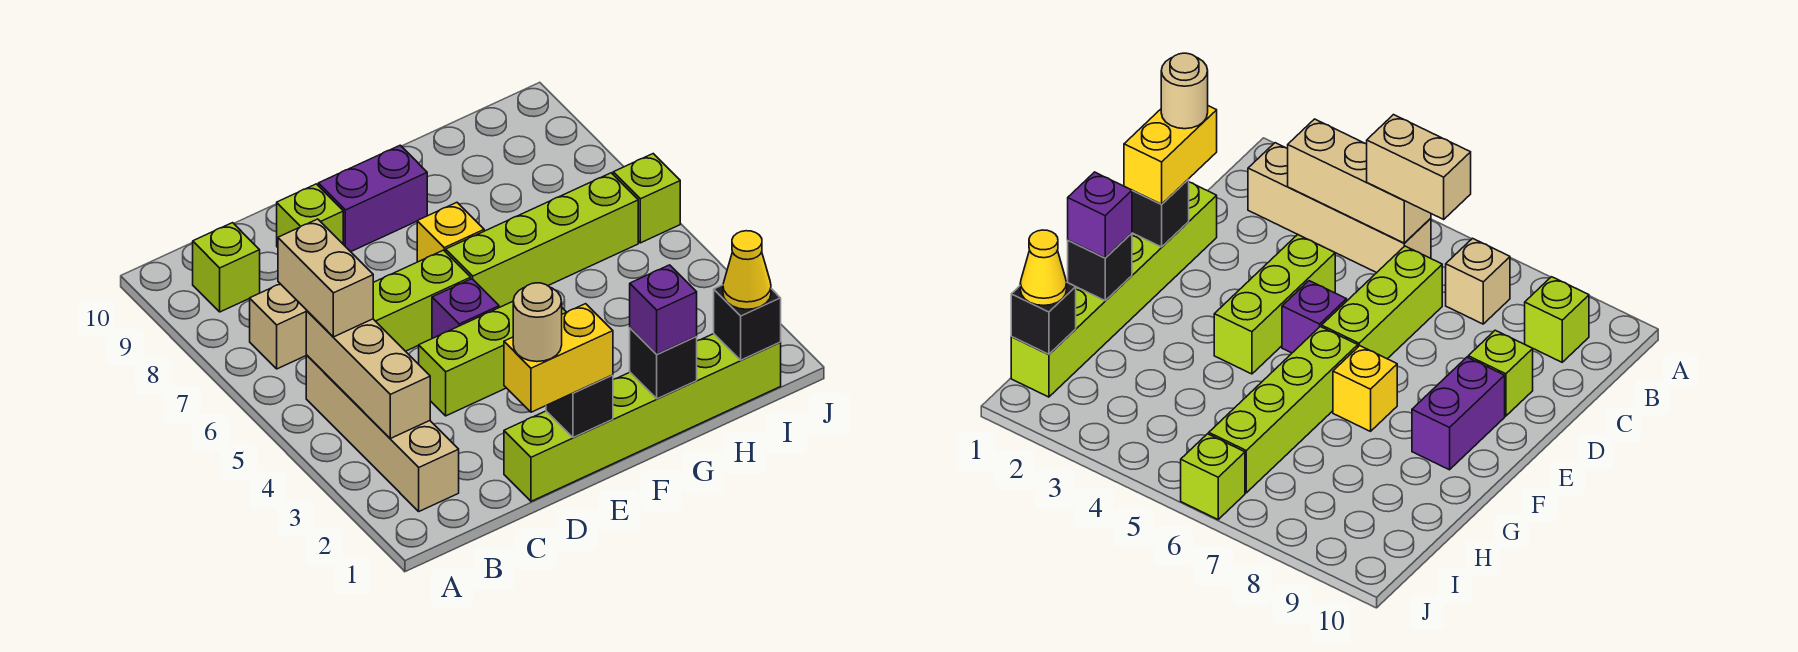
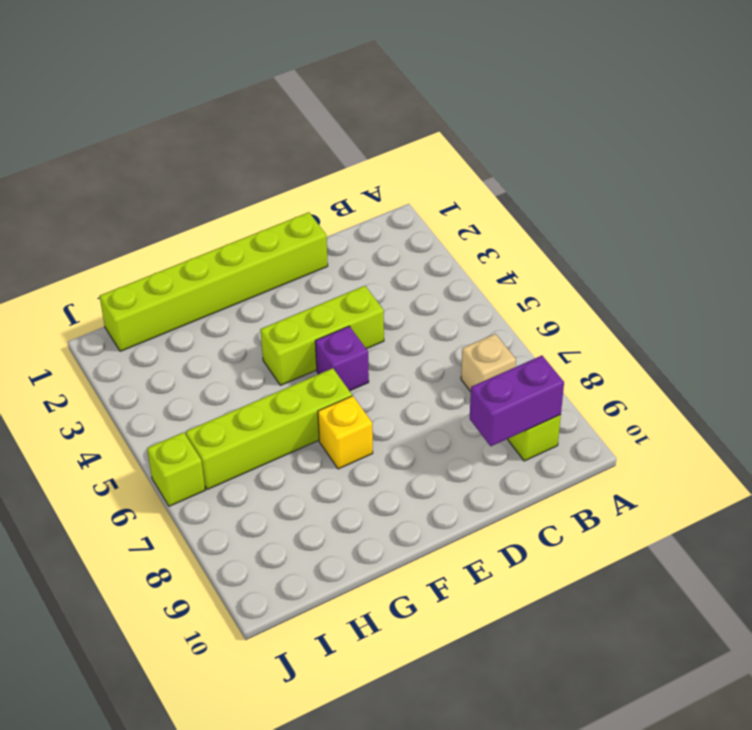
purple brick B9:C9 level 2 -> purple brick E9:F9 level 1
none -> tan brick B2:B5 level 1
none -> lime brick C6:E6 level 1
none -> lime brick D9 level 1

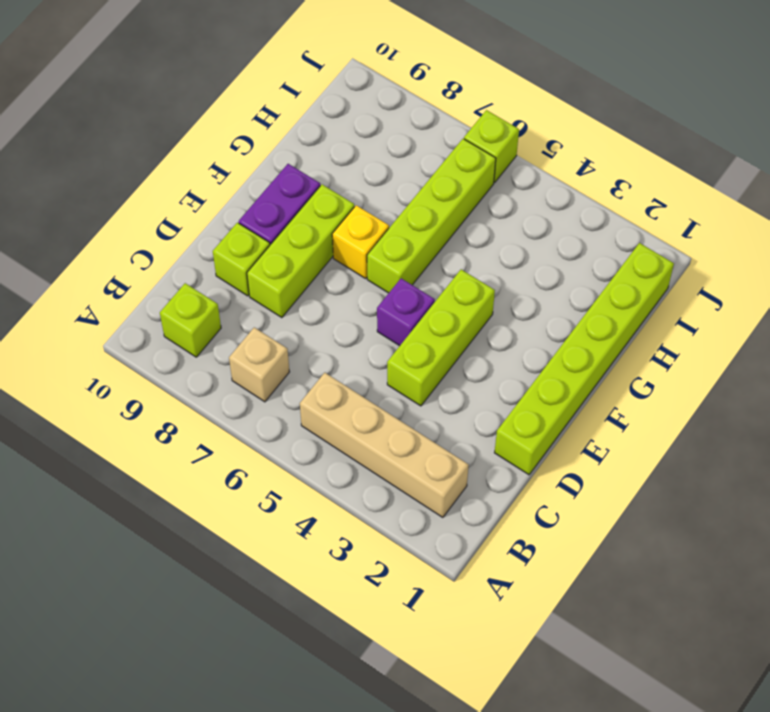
lime brick D8:F8 level 1 -> lime brick C6:E6 level 1
none -> tan brick B3:B5 level 2
none -> black brick E1 level 2
none -> black brick G1 level 2

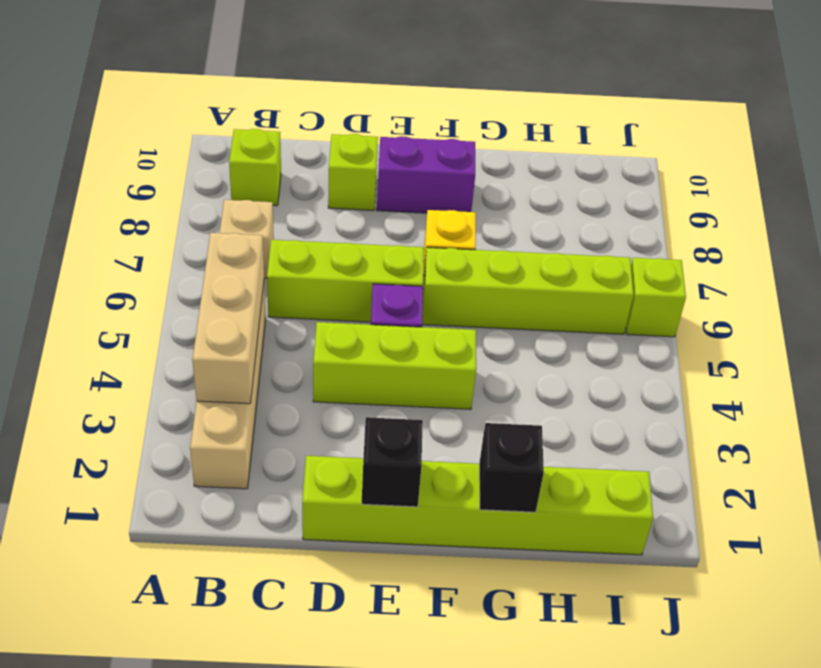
none -> black brick I1 level 2
none -> tan brick B5:B6 level 3
none -> yellow brick D1:E1 level 3

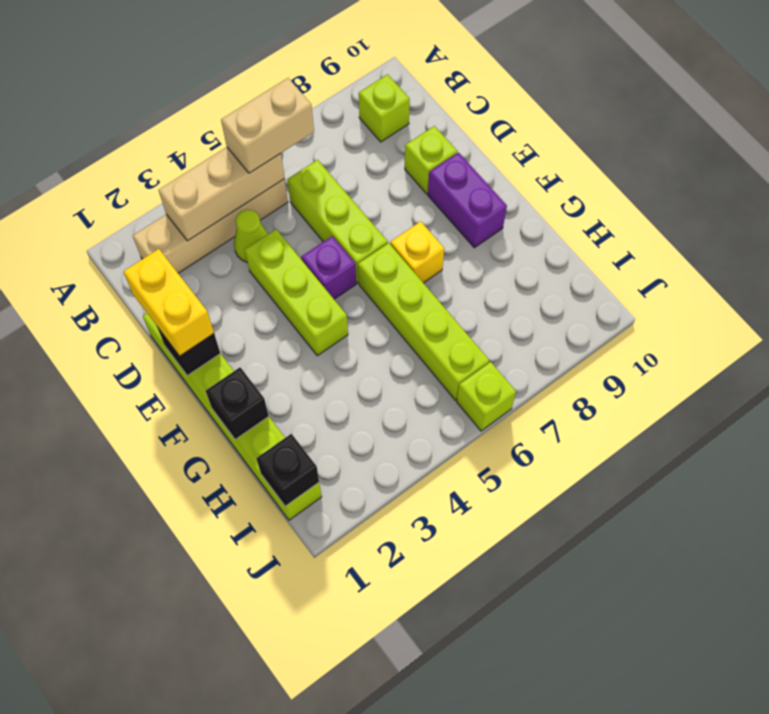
lime cone C4 level 1 -> none
none -> tan brick B7 level 1
none -> purple brick G1 level 3
none -> yellow cone I1 level 3

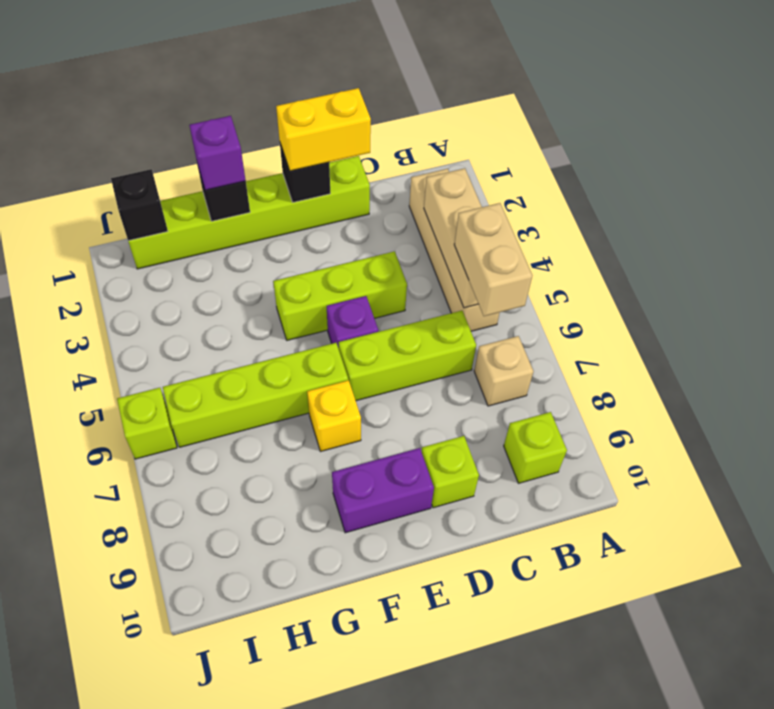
none -> yellow cone I1 level 3
none -> tan round brick D1 level 4

